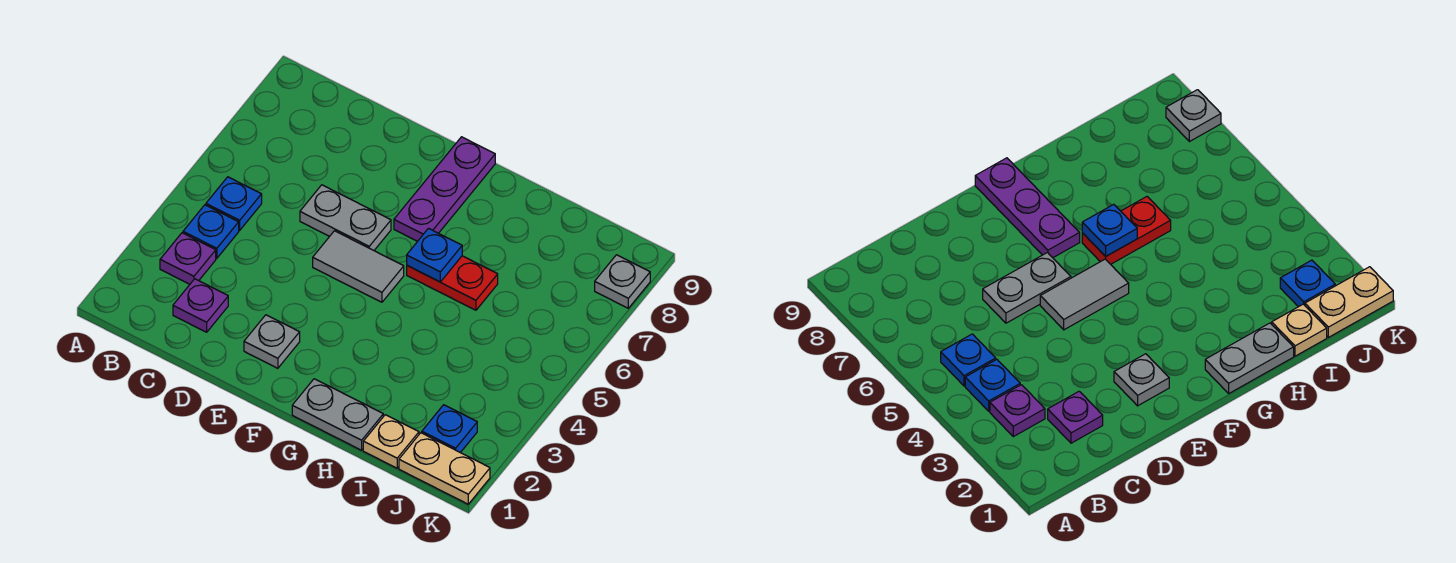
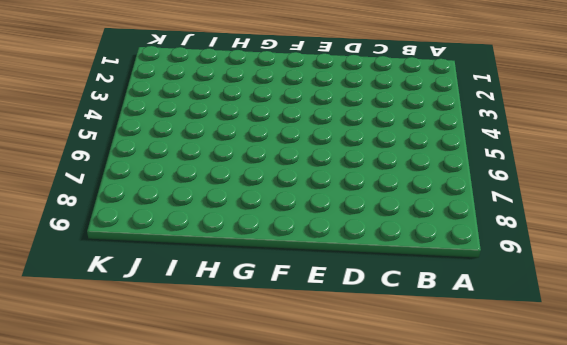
none -> purple plate B3 level 1
none -> blue plate B4 level 1
none -> blue plate B5 level 1

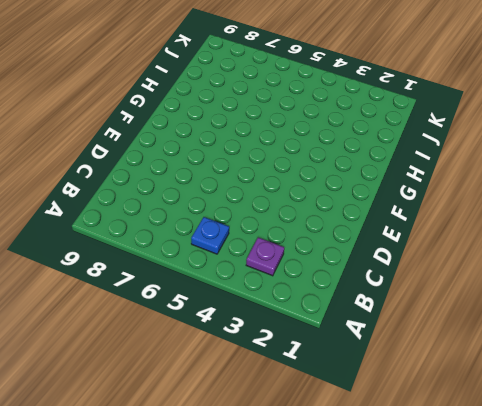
none -> blue plate B4 level 1
none -> purple plate C2 level 1
none -> grey plate D6:E6 level 1

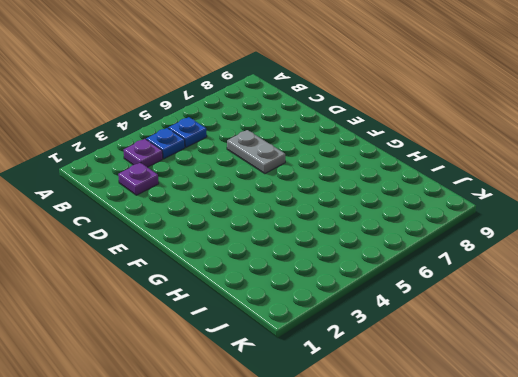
none -> grey plate E2 level 1
none -> grey tile E5:F5 level 1
none -> purple plate F7:F9 level 1

